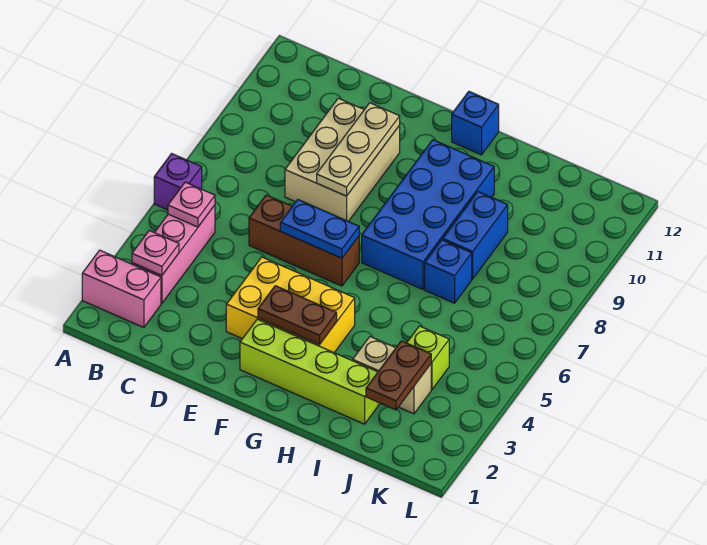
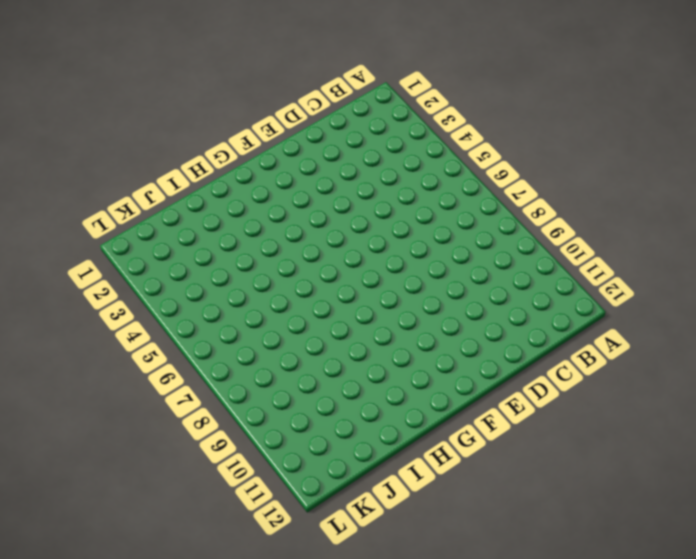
none -> pink brick A2:B2 level 1
none -> purple brick A6 level 1
none -> pink brick B3:B5 level 1

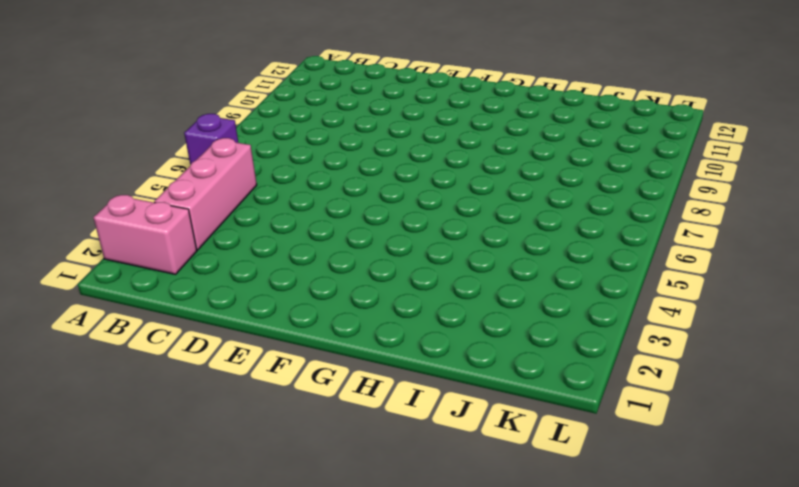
none -> brown brick D6:F6 level 1
none -> tan brick D8:E10 level 1
none -> yellow brick E3:G4 level 1

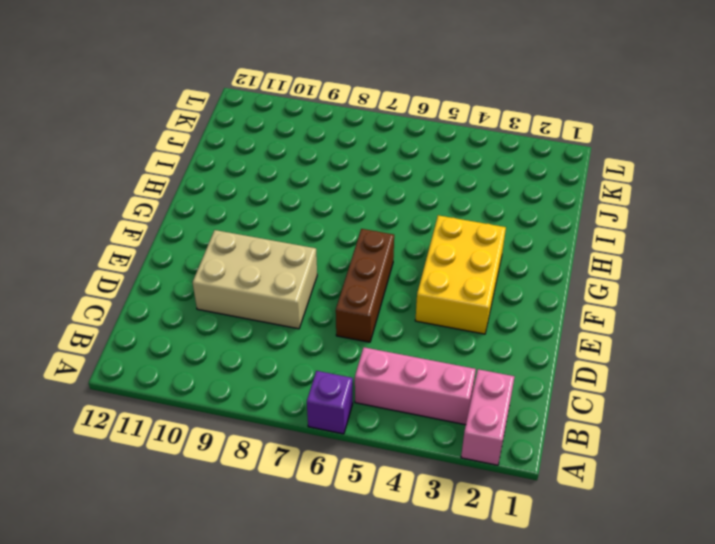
none -> lime brick F2:I2 level 1
none -> blue brick G7:H10 level 1
none -> blue brick G12 level 1

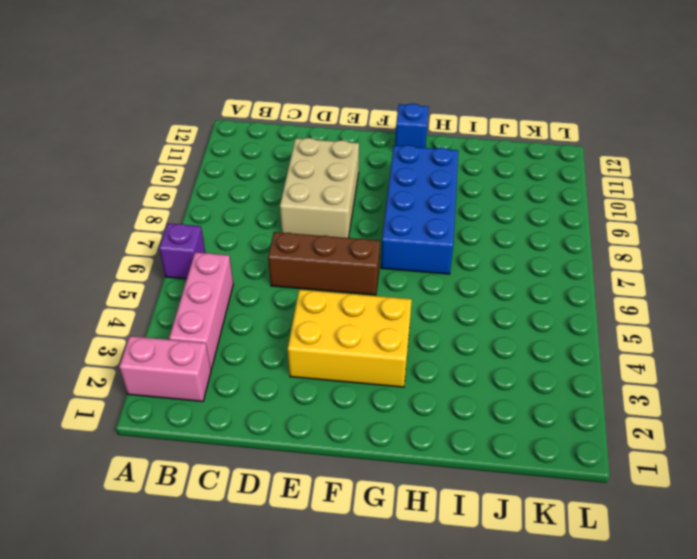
none -> lime brick F2:I2 level 1
none -> tan brick I3:J3 level 1
none -> blue brick I7 level 1

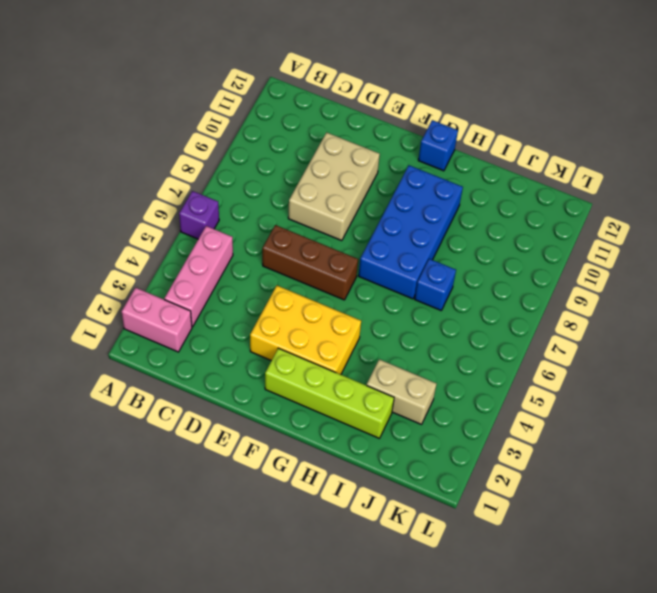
none -> blue brick I8:I9 level 1
none -> lime brick J4 level 1
none -> pink plate B3 level 2

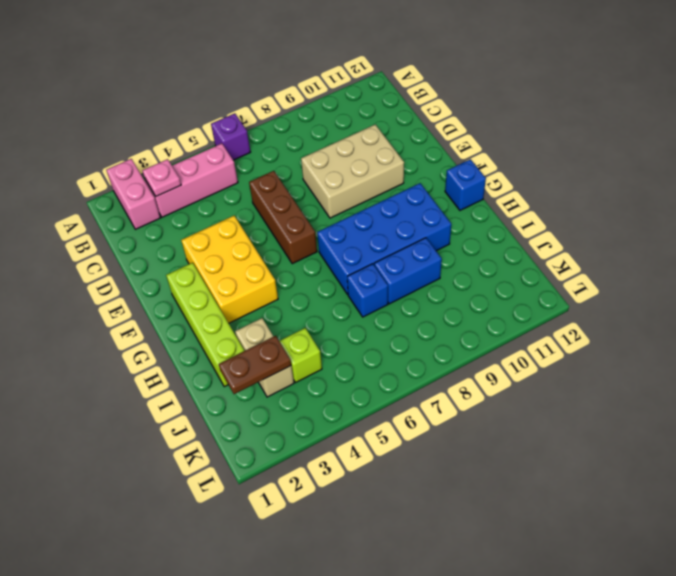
none -> pink plate B5 level 2
none -> blue plate E6:F6 level 2
none -> tan plate E8:E10 level 2

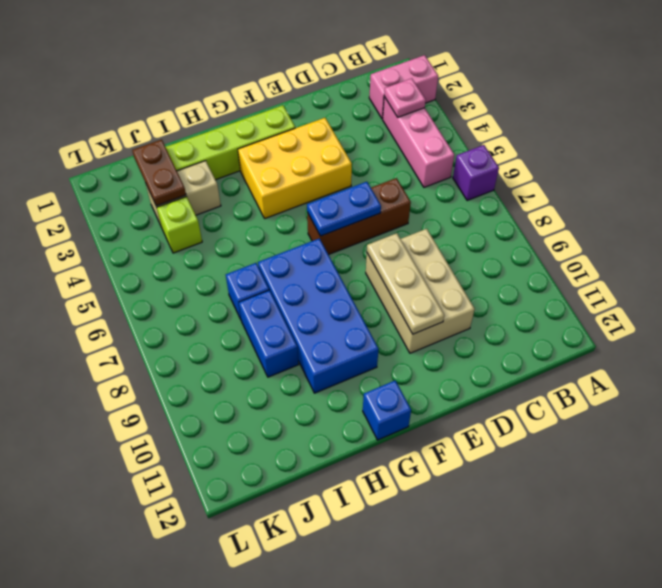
none -> pink plate B5 level 2
none -> brown plate F3:G3 level 2

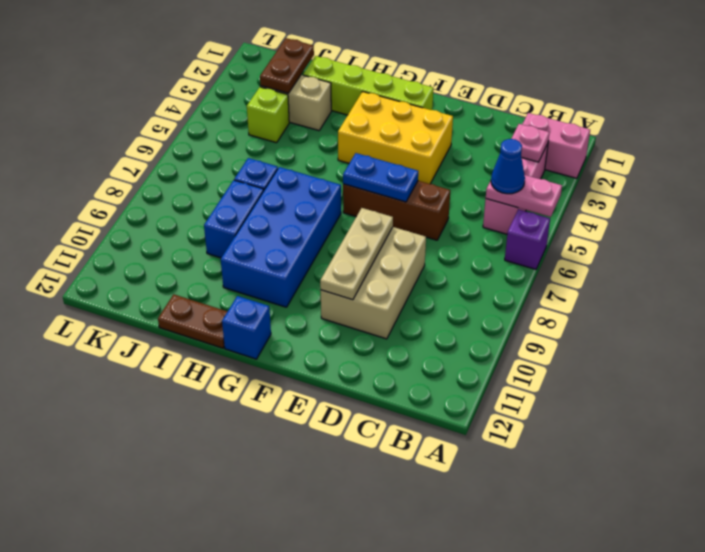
pink plate A5:B5 level 2 -> pink plate B5 level 2
blue cone B5 level 3 -> none
brown plate H12:I12 level 1 -> brown plate F3:G3 level 2

